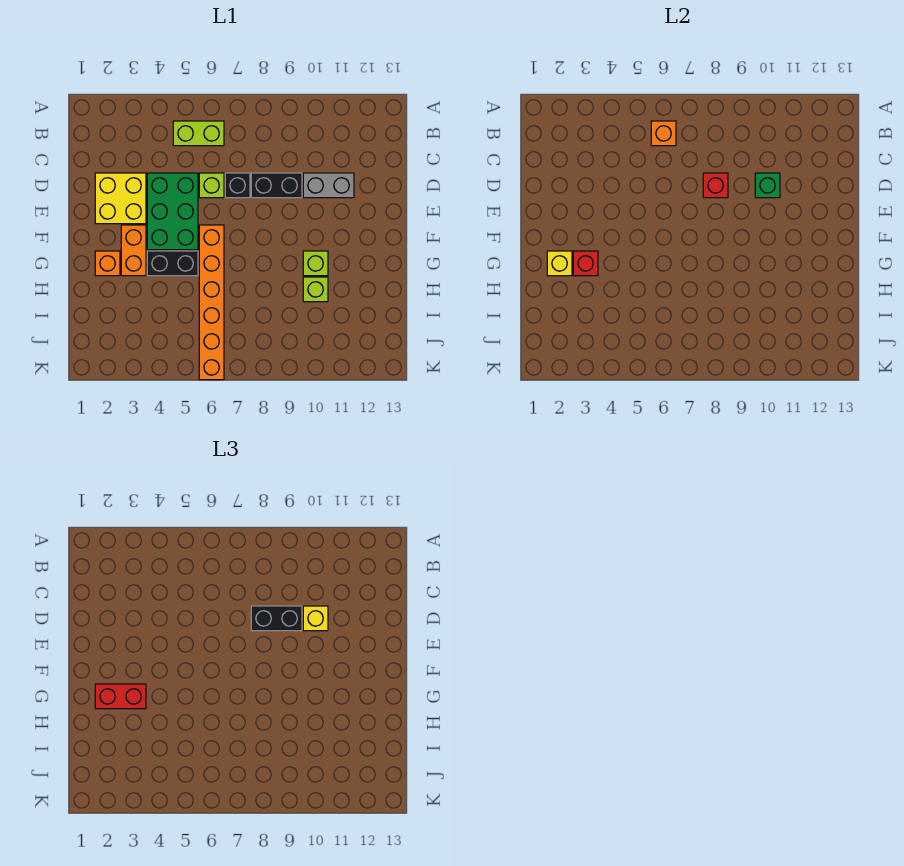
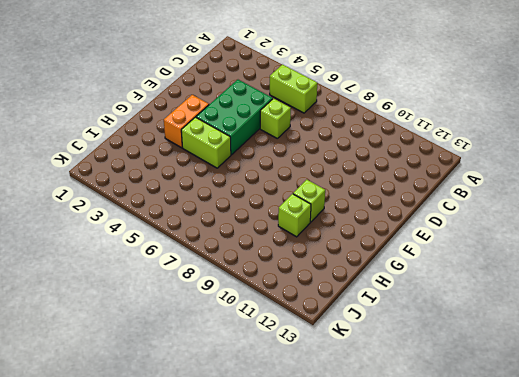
lime brick G4:G5 level 1 -> black brick G4:G5 level 1
none -> yellow brick D2:E3 level 1
none -> black brick D7 level 1
none -> black brick D8:D9 level 1

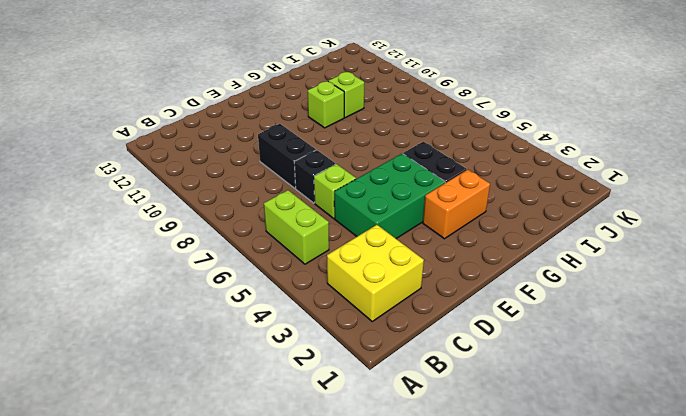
yellow brick B2:C3 level 1 -> yellow brick D2:E3 level 1
none -> grey brick D10:D11 level 1
none -> orange brick F6:K6 level 1
none -> orange brick G2 level 1

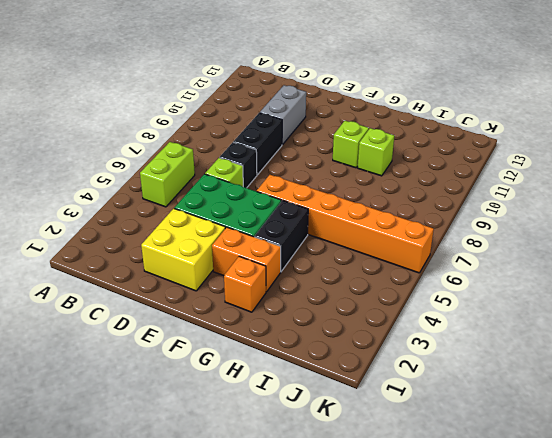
none -> orange brick B6 level 2
none -> red brick D8 level 2
none -> green brick D10 level 2

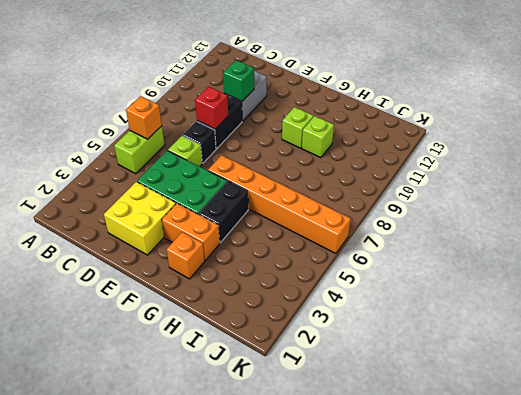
none -> yellow brick G2 level 2
none -> red brick G3 level 2
none -> black brick D8:D9 level 3

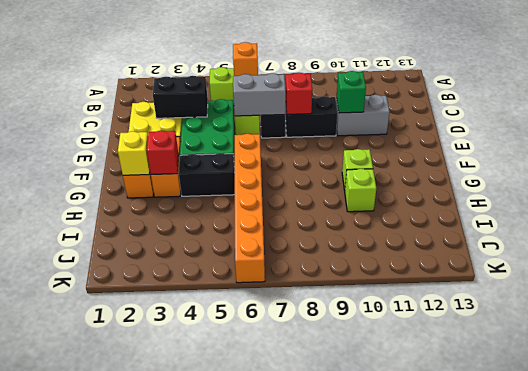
black brick D3:D4 level 2 -> black brick D8:D9 level 3
grey brick D6:D7 level 2 -> none
none -> yellow brick D10 level 3
none -> red brick G2:G3 level 3

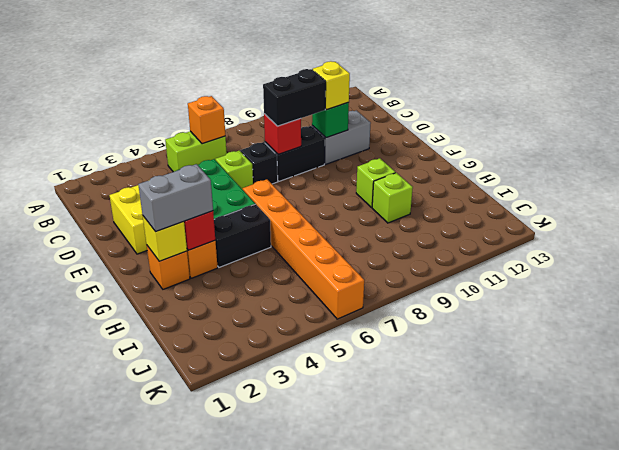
grey brick G2:G3 level 3 -> red brick G2:G3 level 3

